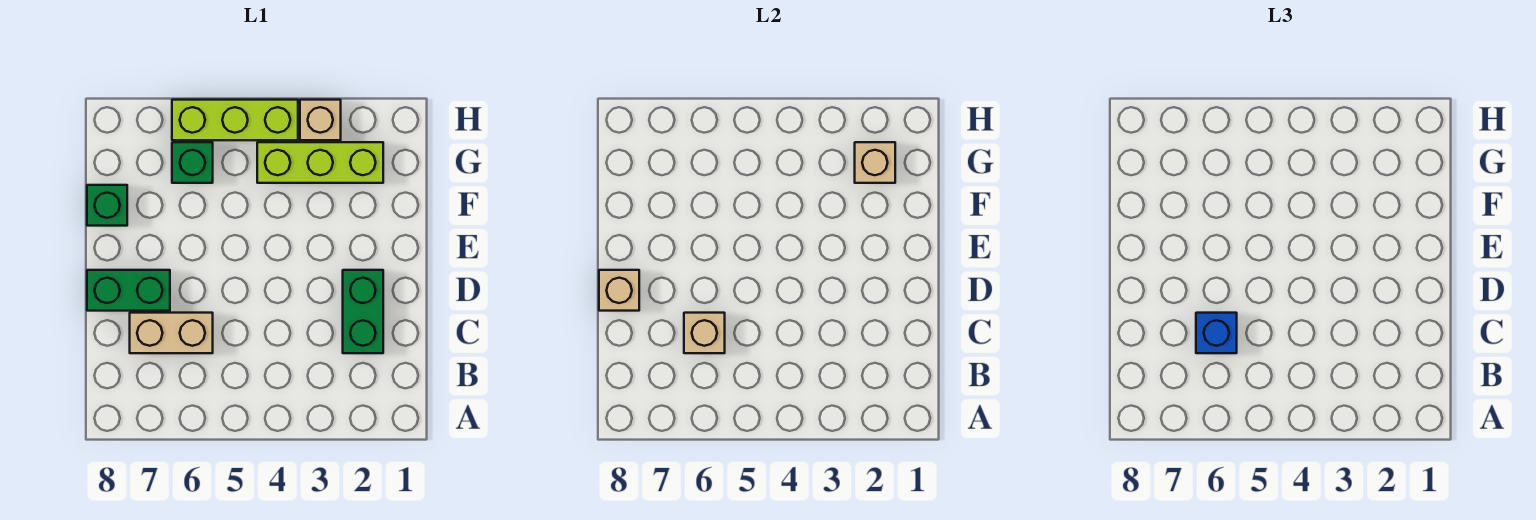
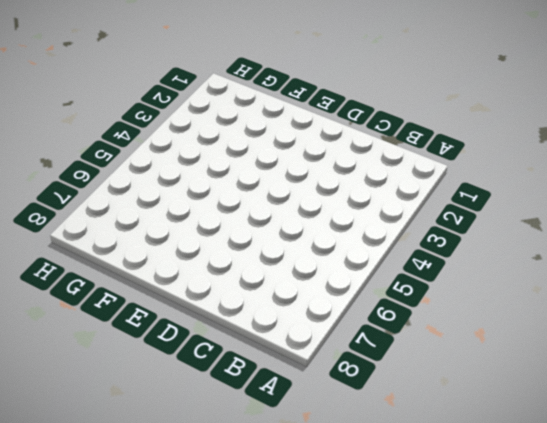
none -> green brick C2:D2 level 1
none -> tan brick C6:C7 level 1
none -> green brick D7:D8 level 1

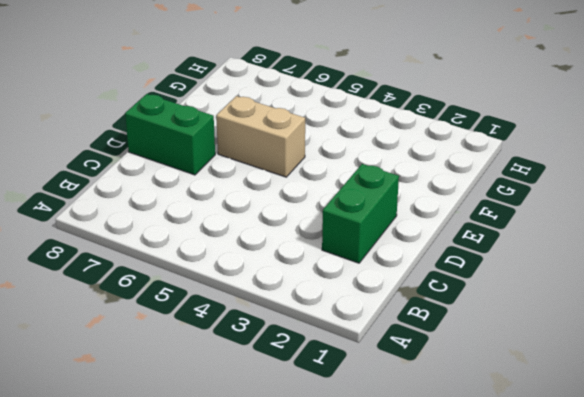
tan brick E5:E6 level 1 -> tan brick C6:C7 level 1
none -> green brick F8 level 1
none -> lime brick G2:G4 level 1
none -> green brick G6 level 1

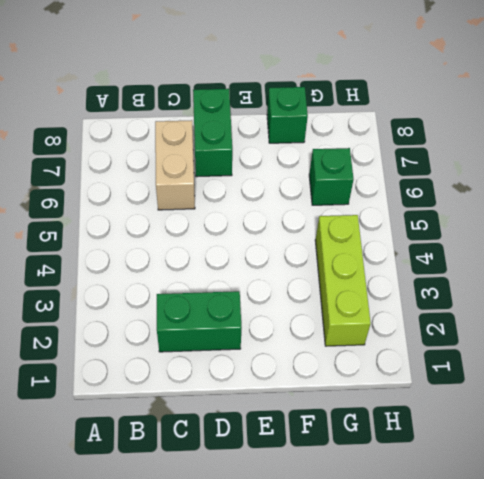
none -> tan brick H3 level 1
none -> lime brick H4:H6 level 1
none -> tan brick C6 level 2

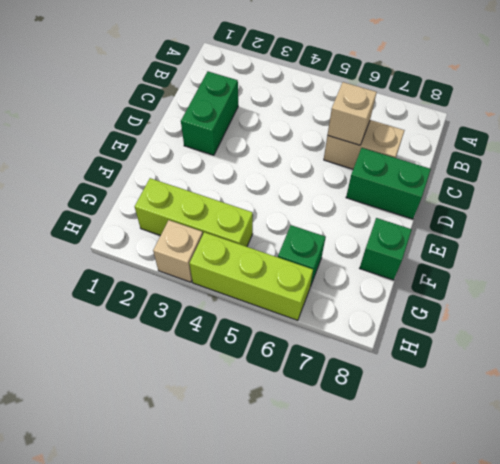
none -> tan brick D8 level 2
none -> tan brick G2 level 2
none -> blue brick C6 level 3

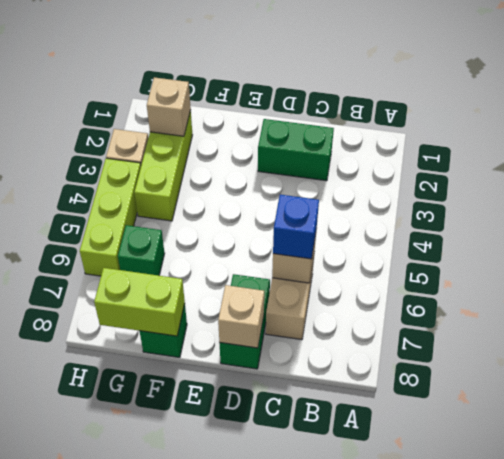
lime brick F8:G8 level 2 -> none

